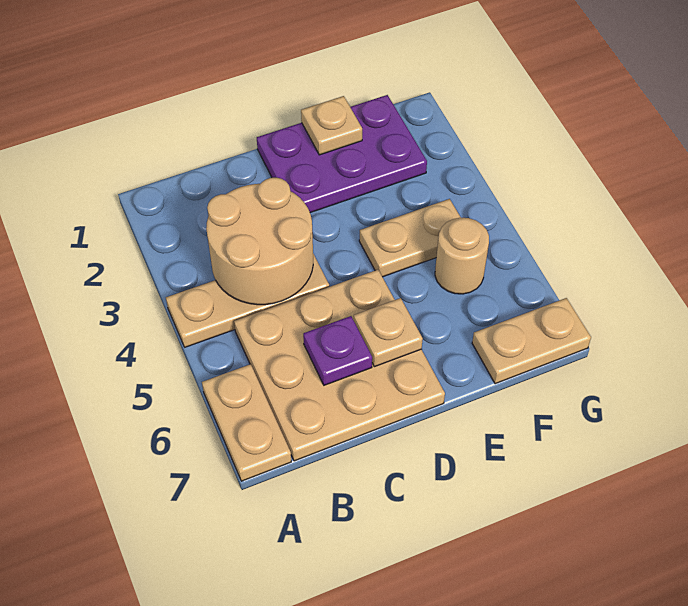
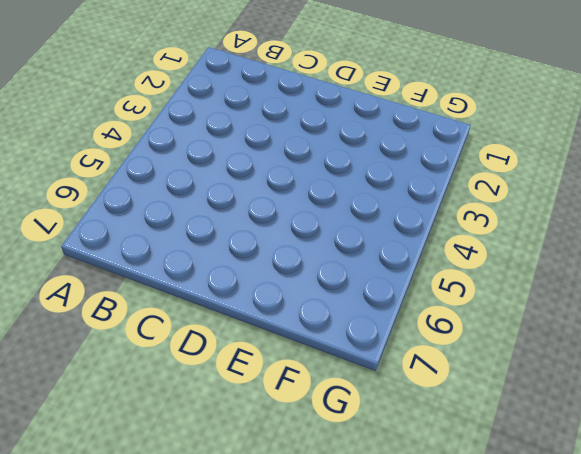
none -> tan plate A4:C4 level 1
none -> tan plate A6:A7 level 1

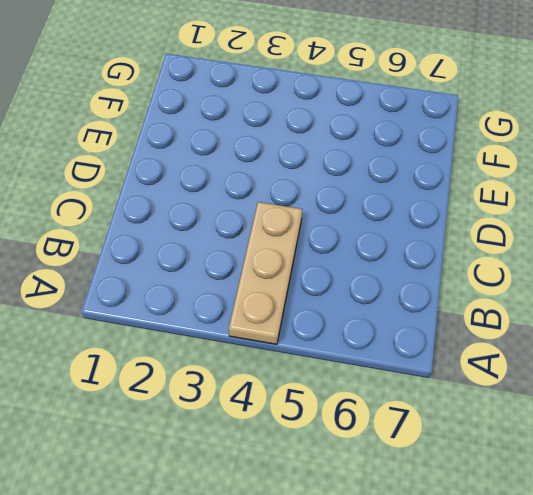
none -> tan plate A6:A7 level 1
none -> tan plate B5:D7 level 1

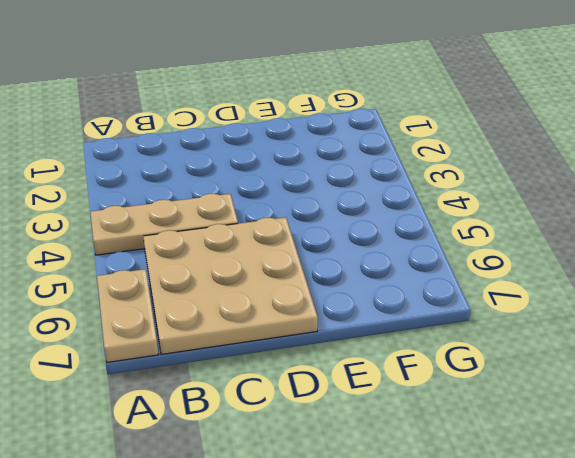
none -> purple plate D1:F2 level 1
none -> tan plate E4:F4 level 1

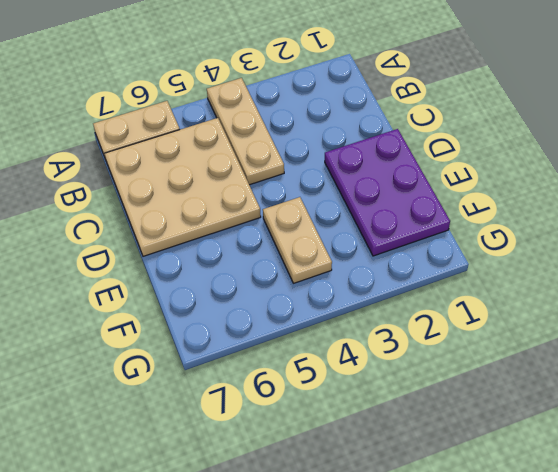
none -> tan round brick F5 level 1
none -> tan plate F7:G7 level 1

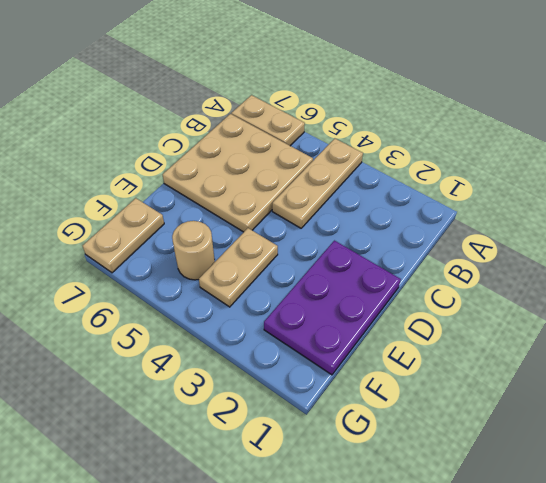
none -> tan round brick B3:C4 level 2
none -> purple plate C6 level 2

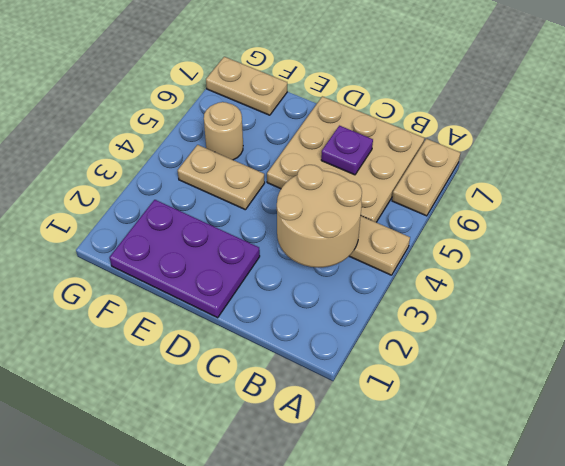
none -> tan plate D6 level 2
none -> tan plate E1 level 2

